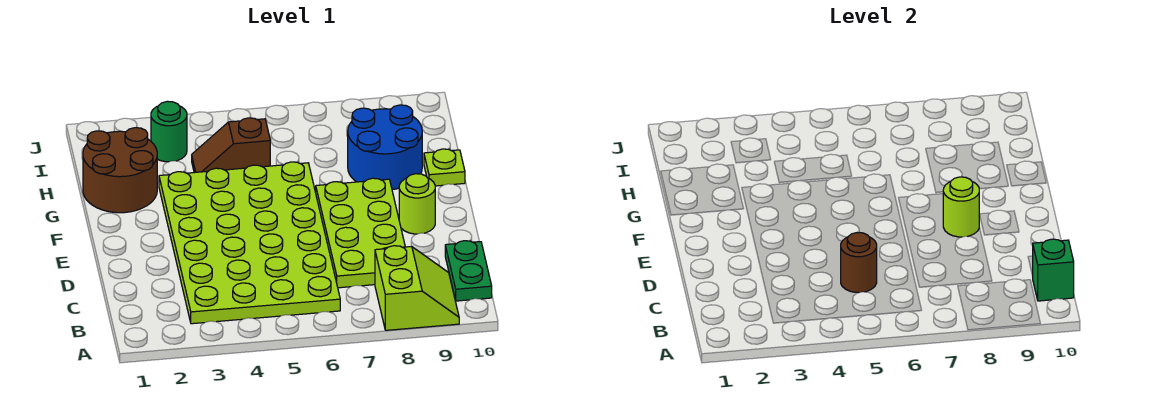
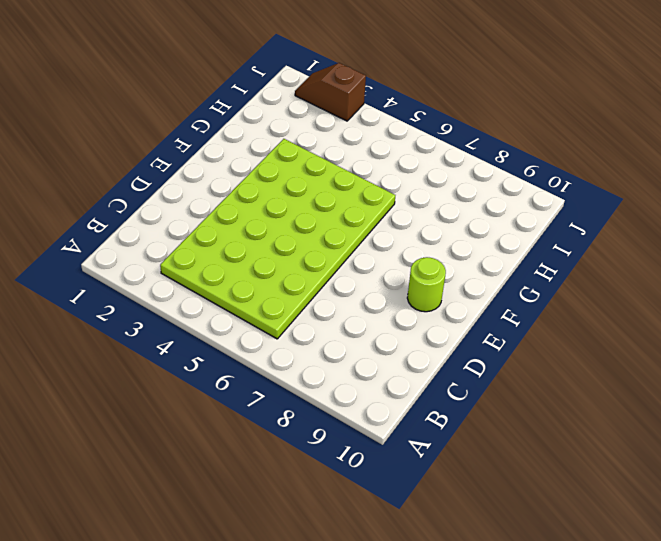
brown slope J2:J3 level 1 top 3 -> brown slope H4:H5 level 1 top 5
none -> lime slope A8:B9 level 1 top 8
none -> green plate B10:C10 level 1
none -> lime plate C7:F8 level 1

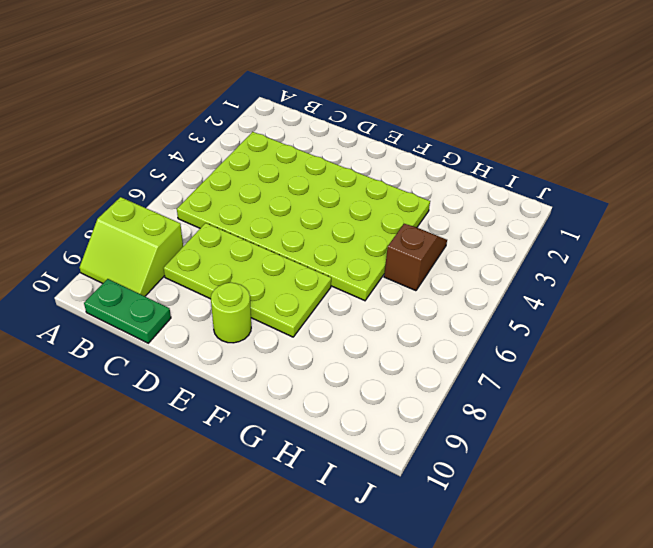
none -> brown round brick G1:H2 level 1
none -> blue round brick G8:H9 level 1
none -> lime plate G10 level 1

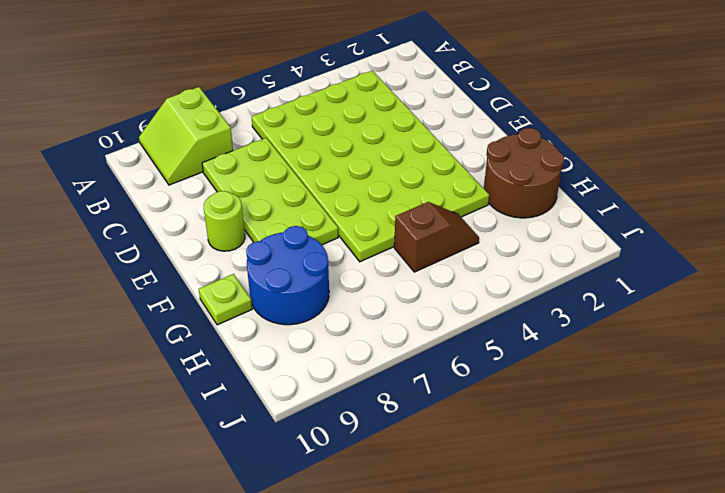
none -> green plate B10:C10 level 1
none -> green round brick I3 level 1
none -> green brick B10 level 2

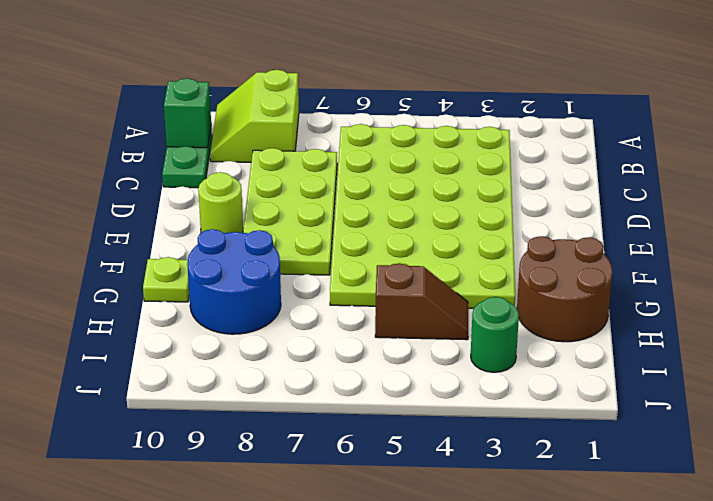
none -> brown round brick C5 level 2
none -> lime round brick E8 level 2

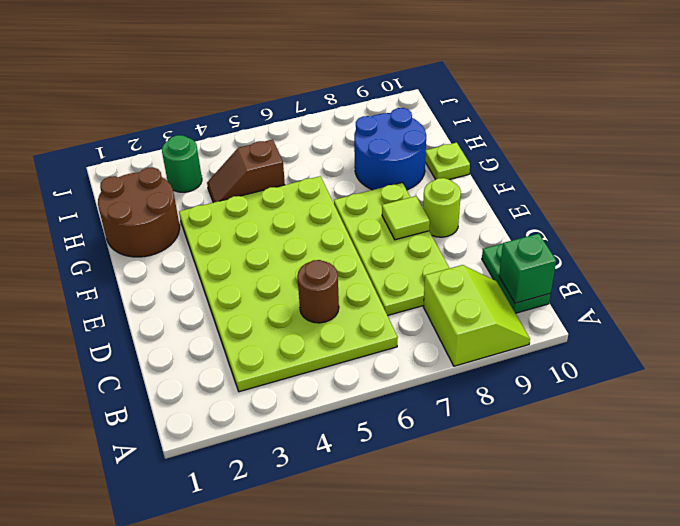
lime tile E8 level 2 -> lime round brick E8 level 2

